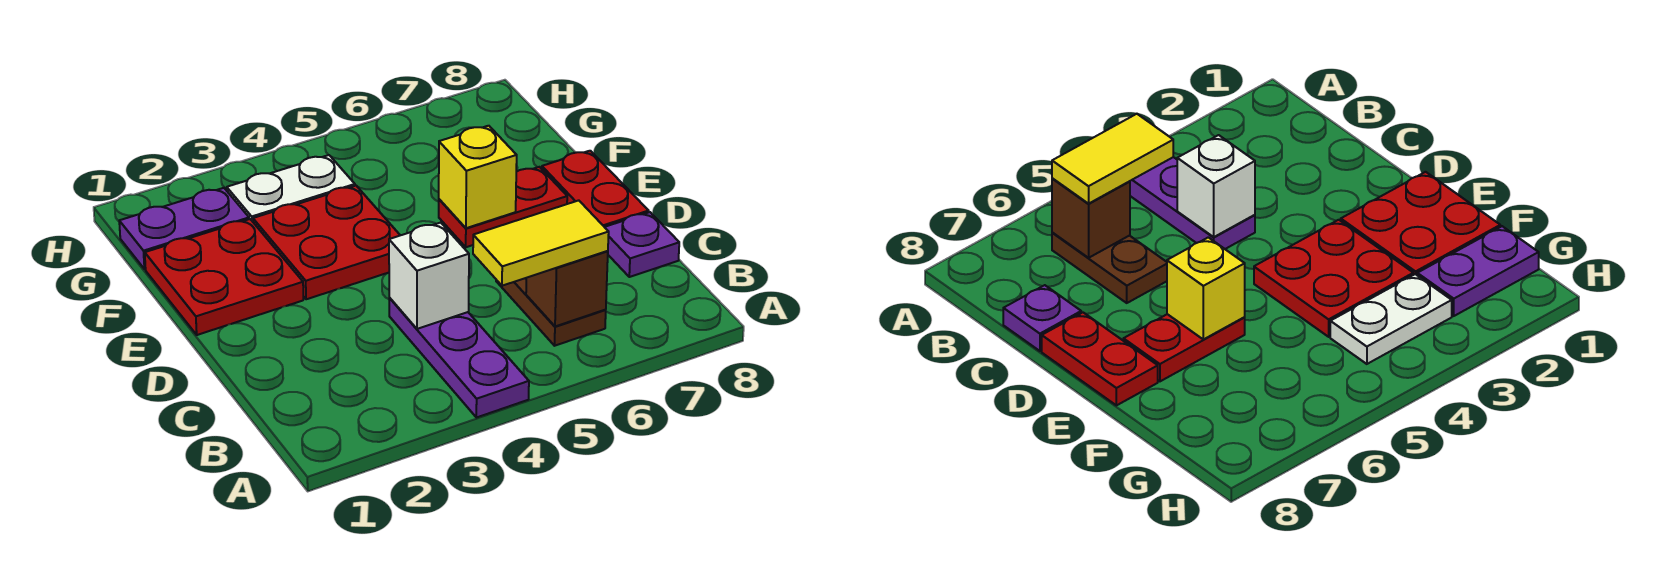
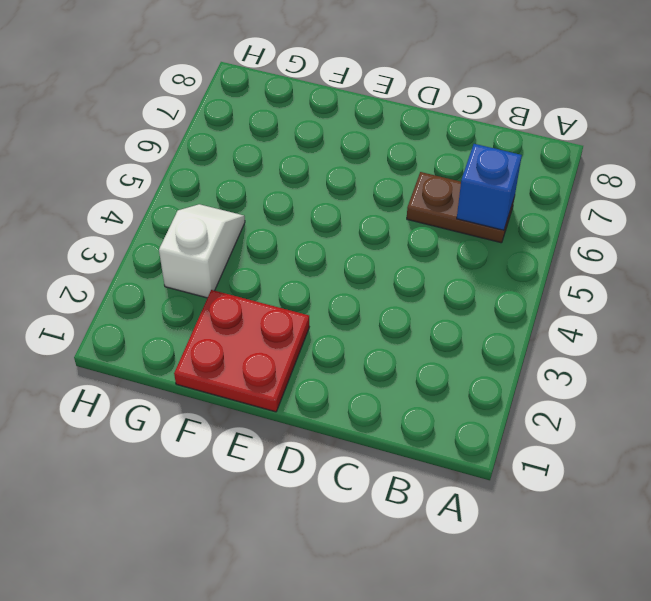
blue brick B6 level 2 -> brown brick B6 level 2
white slope G3:G4 level 1 top 3 -> white plate G3:G4 level 1
none -> purple plate A4:C4 level 1
none -> purple plate C8 level 1
none -> red plate D8:E8 level 1

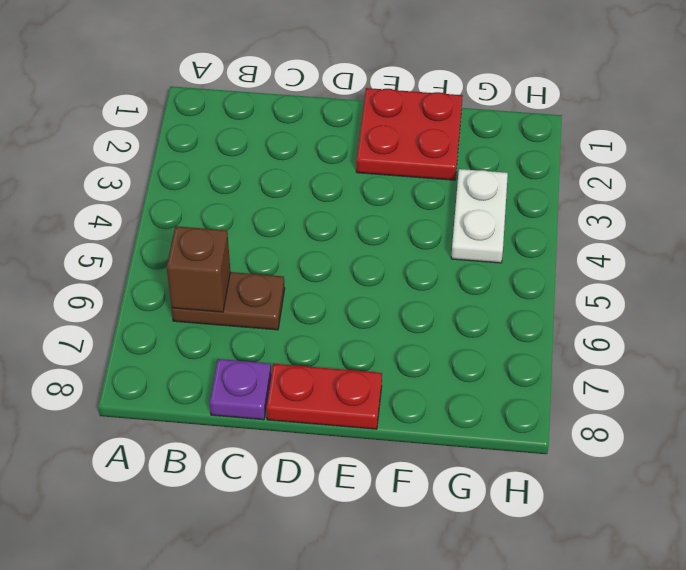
none -> purple plate A4:C4 level 1
none -> red plate E3:F4 level 1
none -> red plate E6:E7 level 1

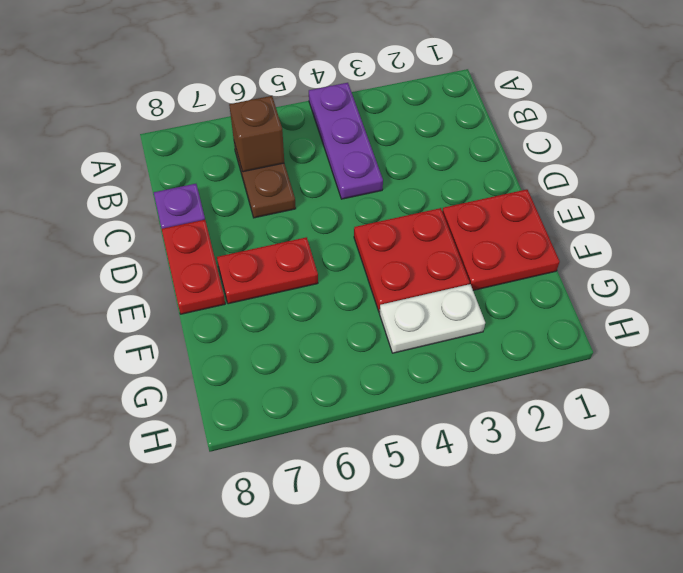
none -> purple plate G1:G2 level 1
none -> white brick C4 level 2
none -> yellow brick E6 level 2

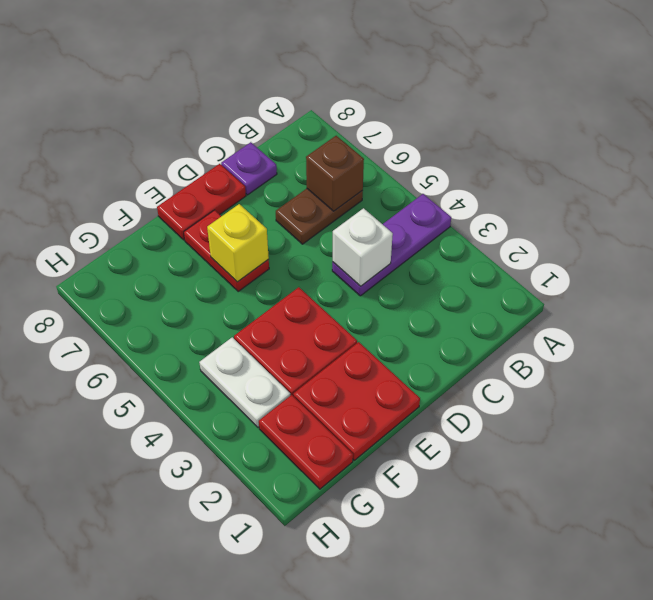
red plate G1:G2 level 1 -> purple plate G1:G2 level 1
none -> yellow tile B5:B6 level 3

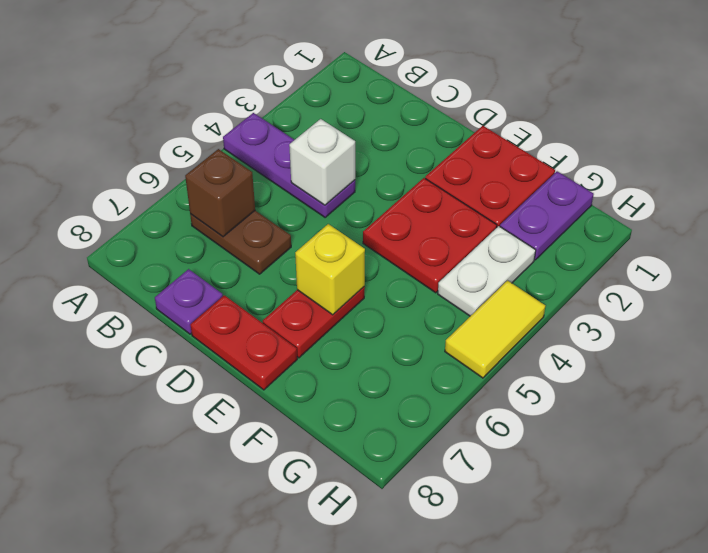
yellow tile H4:H5 level 1 -> yellow tile B5:B6 level 3

